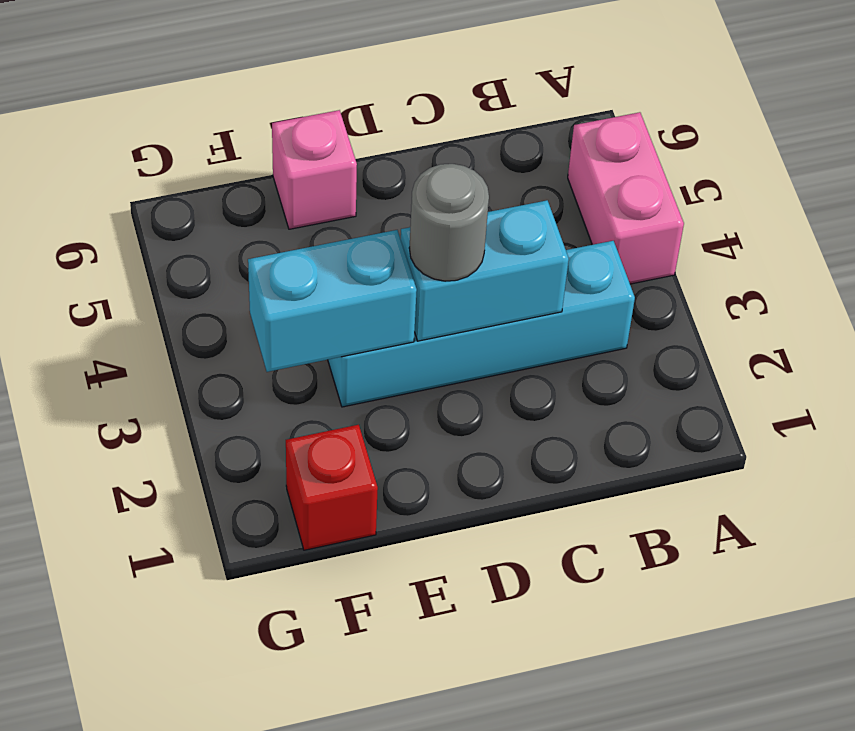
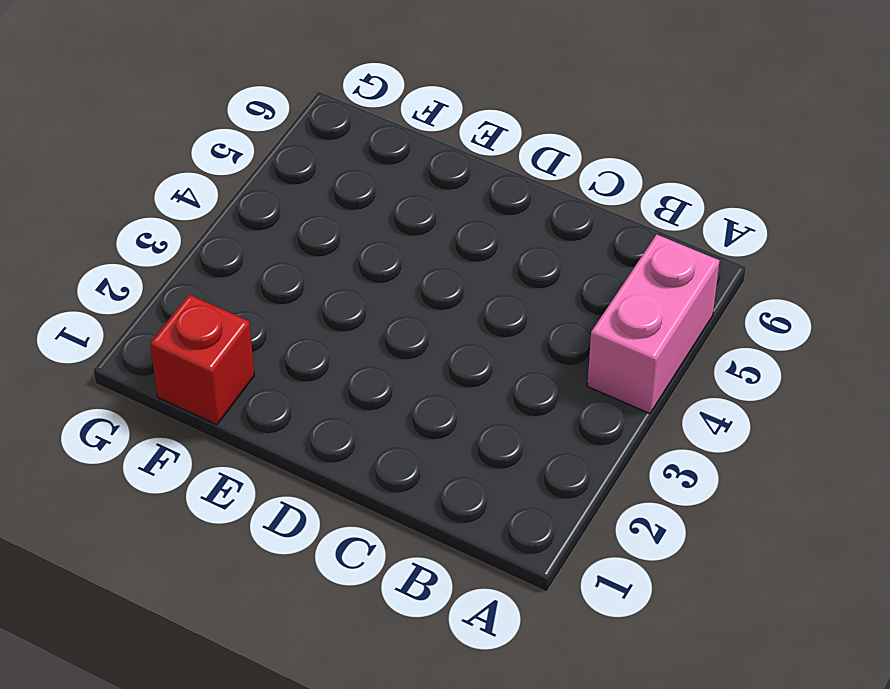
none -> cyan brick B3:E3 level 1
none -> pink brick E6 level 1

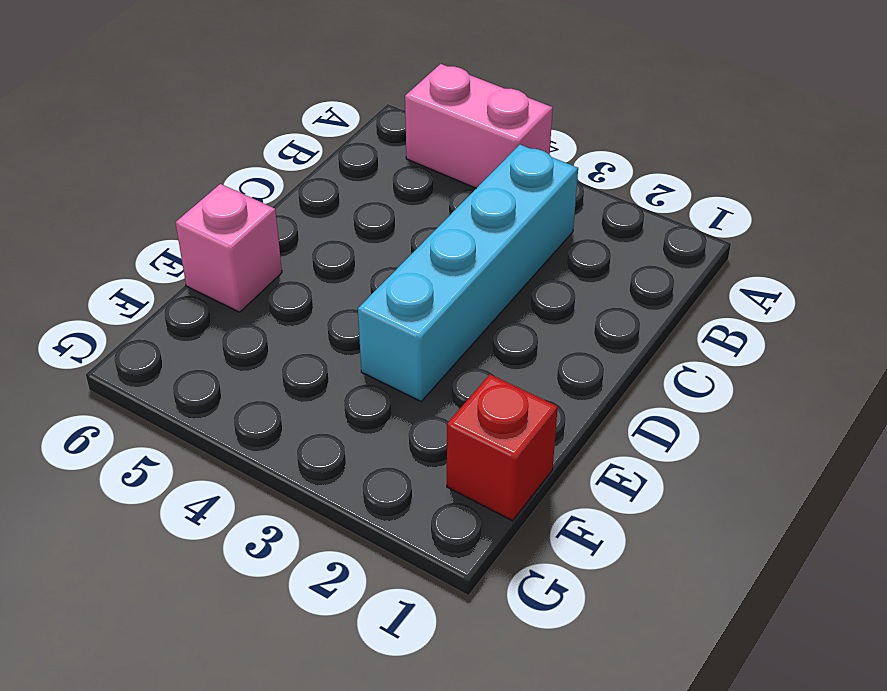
none -> cyan brick C3:D3 level 2
none -> cyan brick E3:F3 level 2

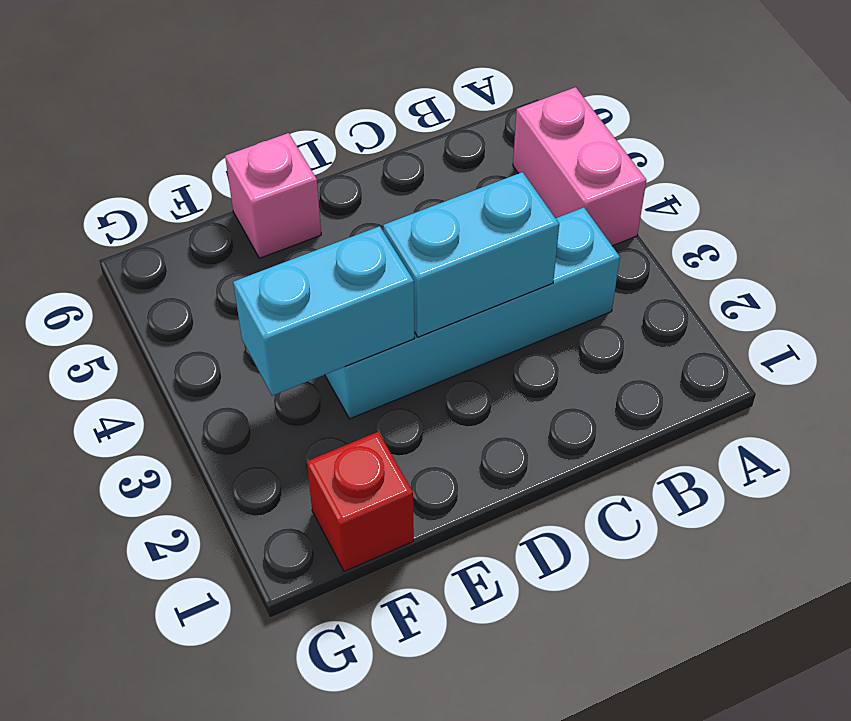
none -> grey round brick D3 level 3

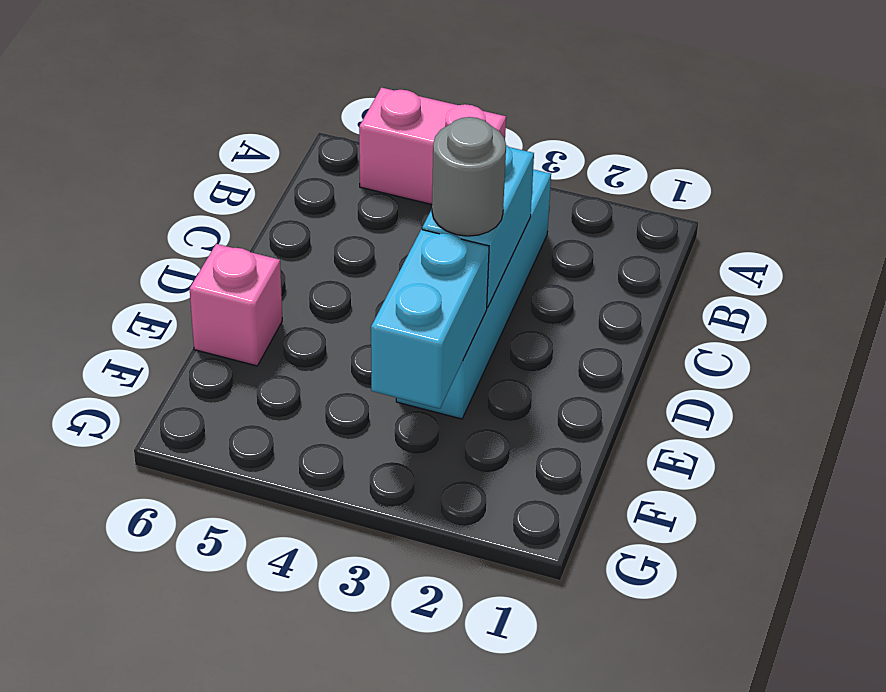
none -> red brick F1 level 1

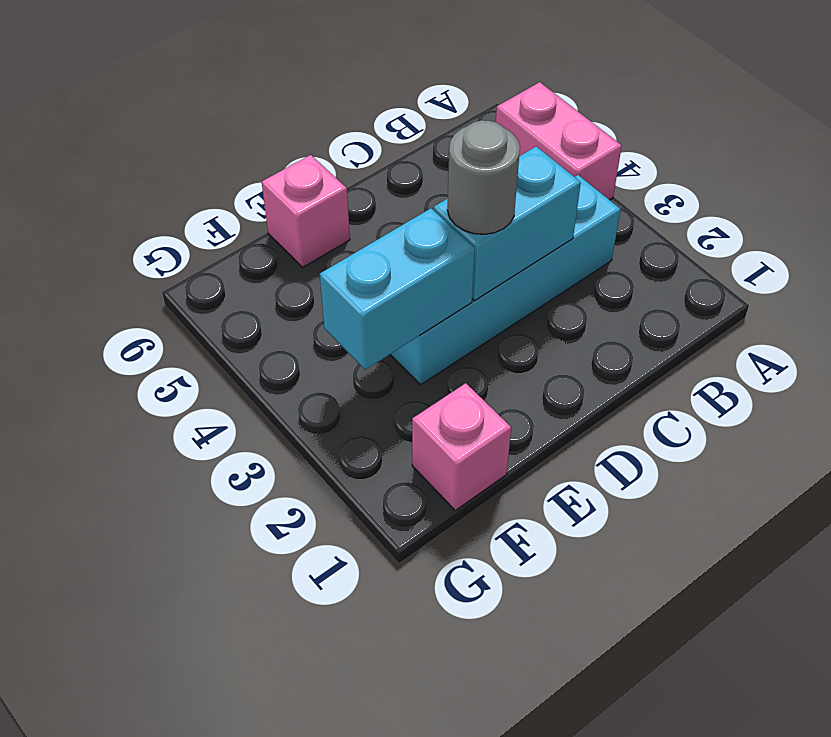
pink brick F1 level 1 -> red brick F1 level 1

